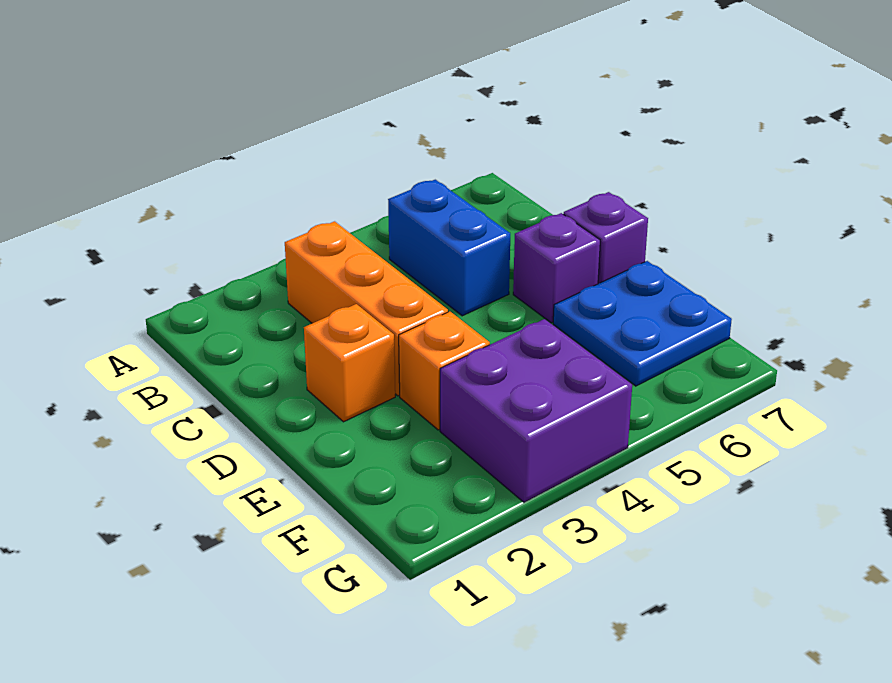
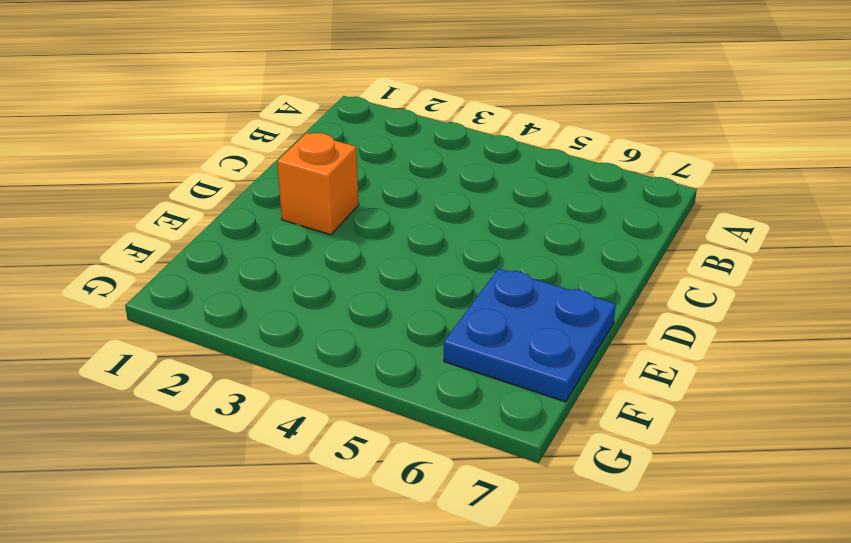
none -> orange brick B3:D3 level 1
none -> blue brick B5:C5 level 1

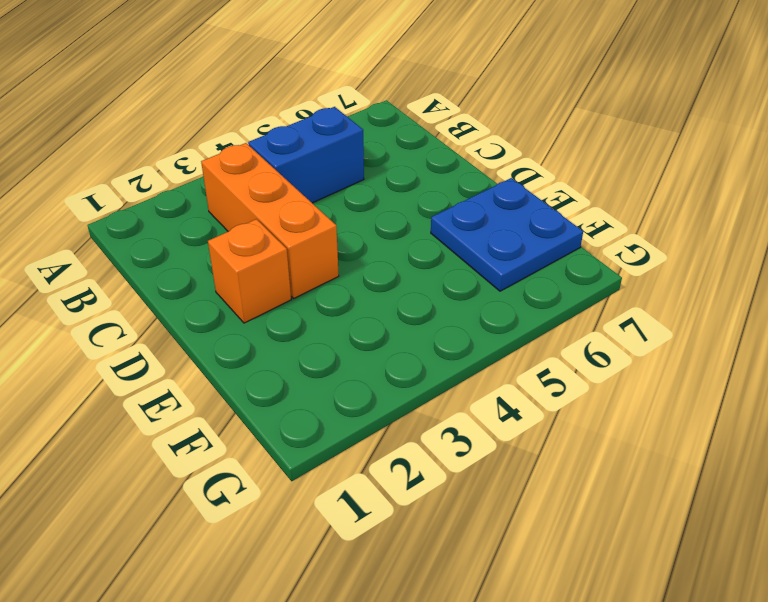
blue brick B4:B5 level 1 -> blue brick B5:C5 level 1
none -> purple brick D6 level 1
none -> purple brick D7 level 1

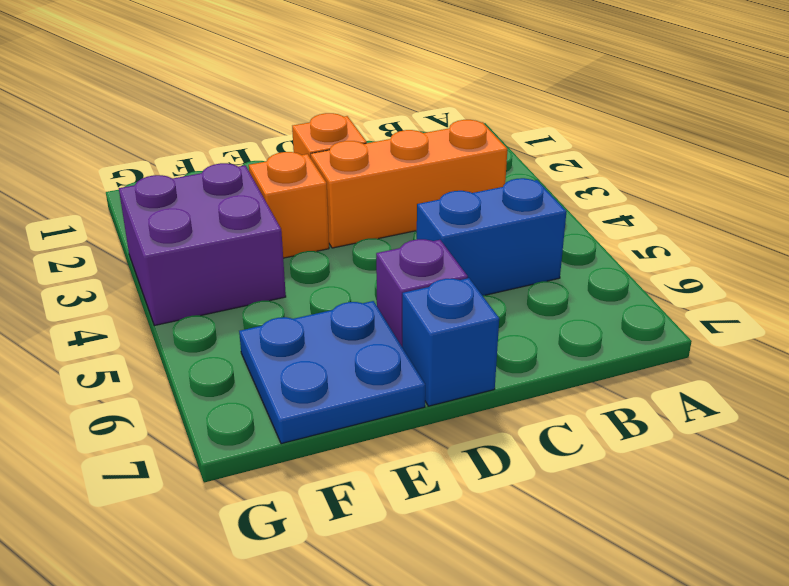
blue brick D7 level 1 -> purple brick D7 level 1

